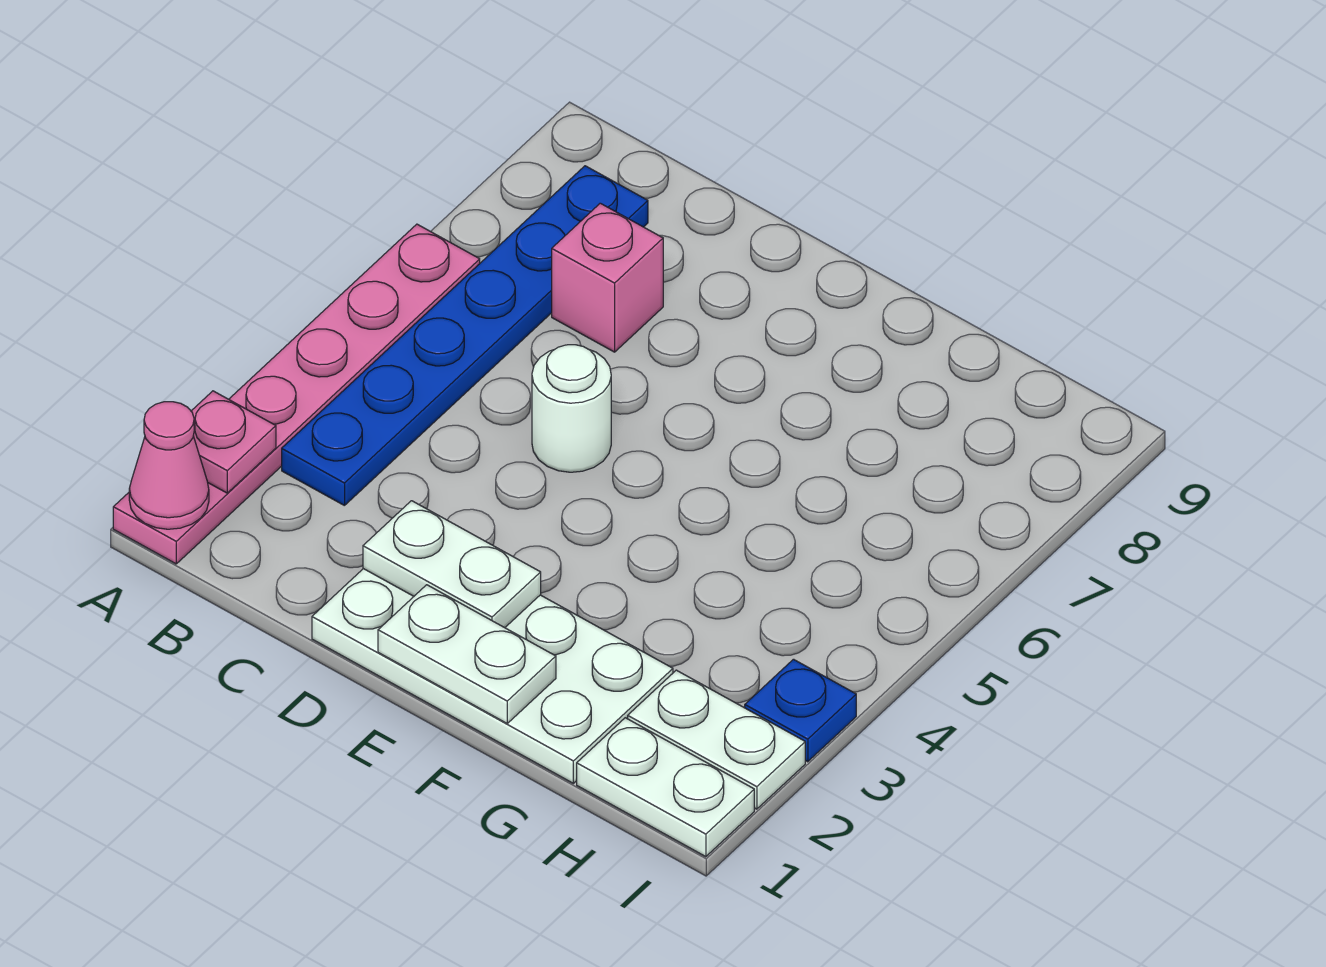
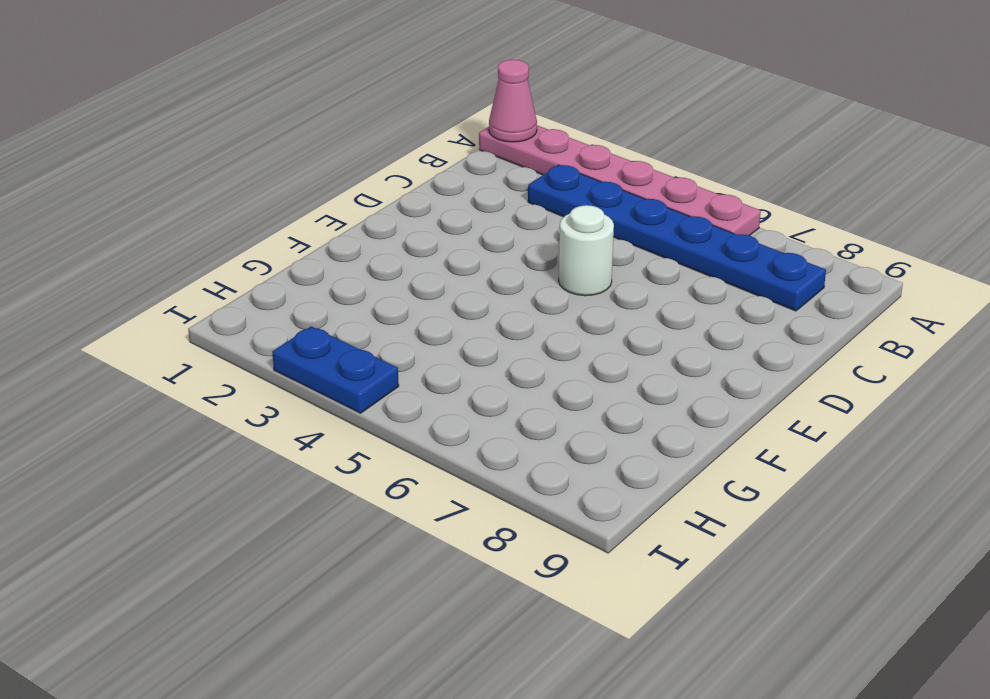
blue plate I3:I4 level 1 -> blue plate I3 level 1
none -> pink brick C7 level 1
none -> white plate D1:G2 level 1
none -> white plate H1:I1 level 1

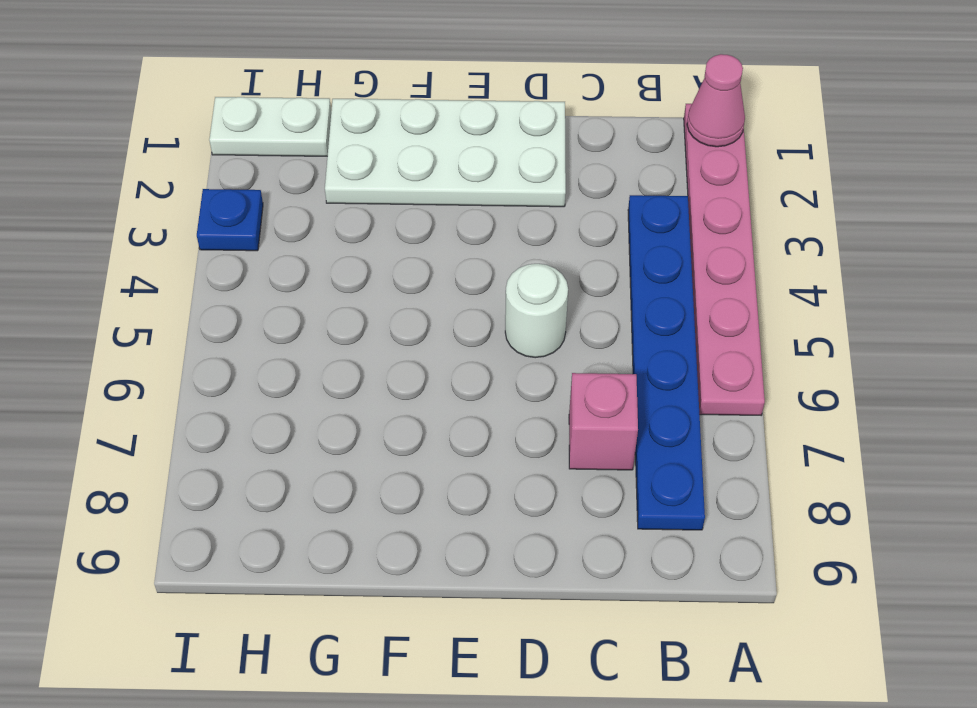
none -> white plate H2:I2 level 1
none -> pink plate A2 level 2
none -> white plate D2:E2 level 2

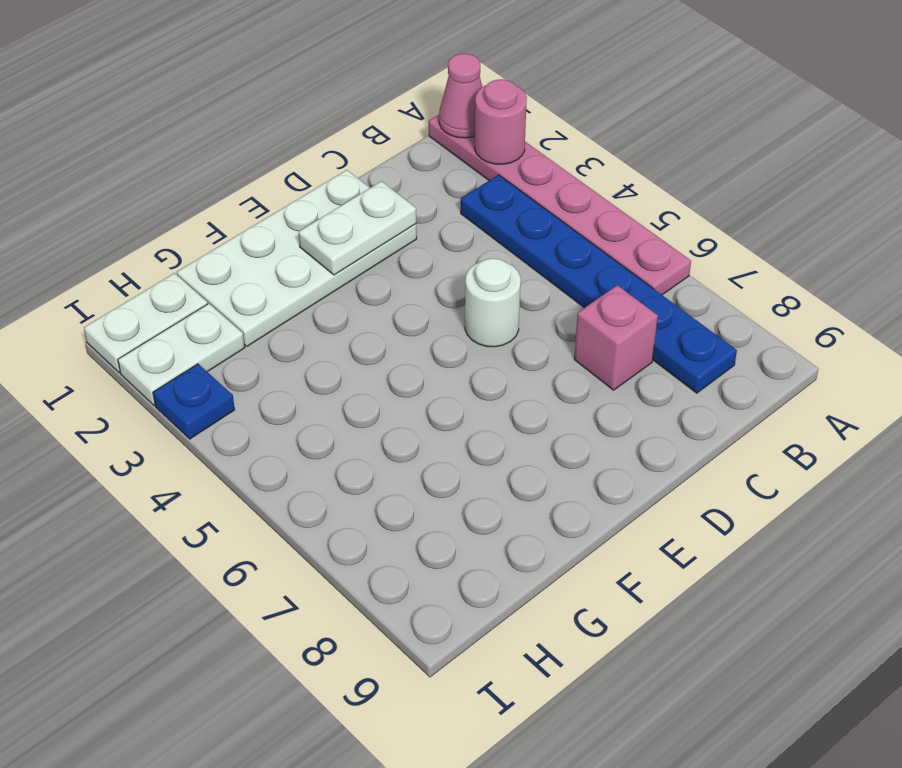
pink round brick A2 level 2 -> pink plate A2 level 2
none -> white plate E1:F1 level 2

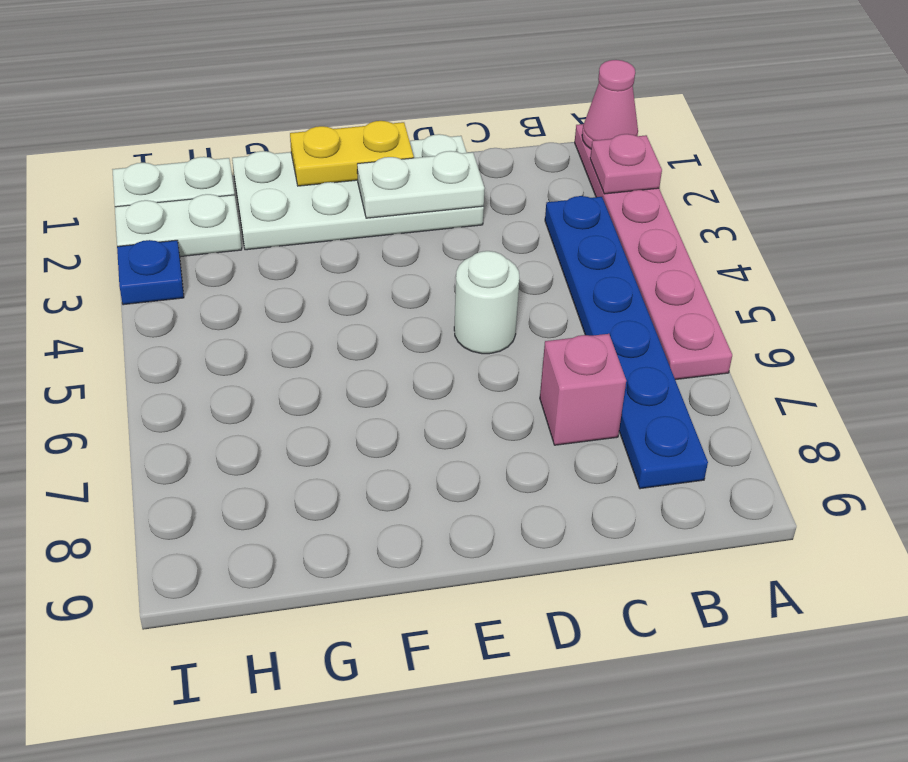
yellow plate E1:F1 level 2 -> white plate E1:F1 level 2

